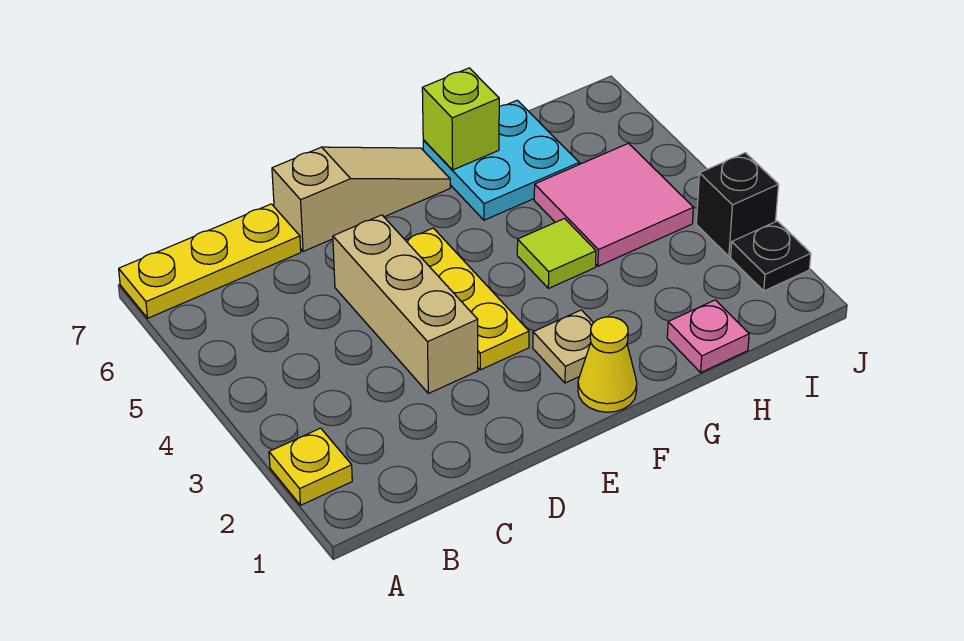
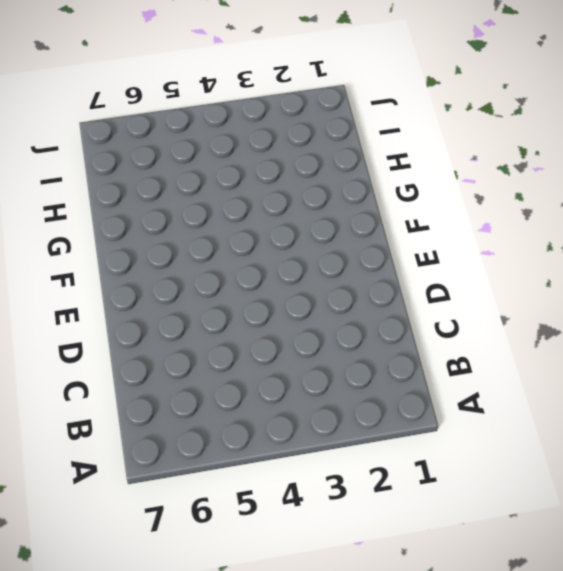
none -> yellow plate A2 level 1
none -> yellow plate A7:C7 level 1
none -> tan brick D3:D5 level 1

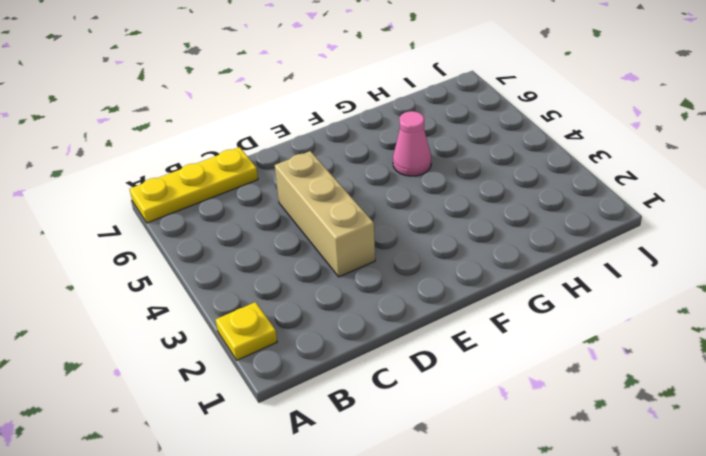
pink cone G5 level 1 -> none
none -> tan slope D7:F7 level 1 top D
none -> yellow plate E3:E5 level 1
none -> yellow cone F1 level 1

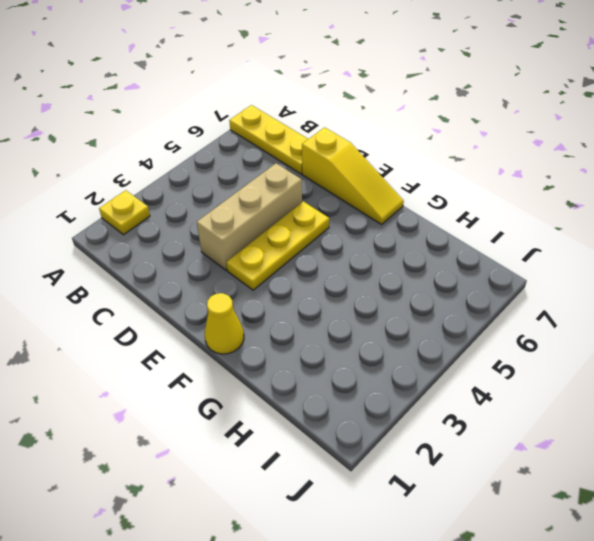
yellow slope D7:F7 level 1 top D -> tan slope D7:F7 level 1 top D
none -> tan plate F2 level 1
none -> lime tile G4 level 1
none -> cyan plate G6:H7 level 1

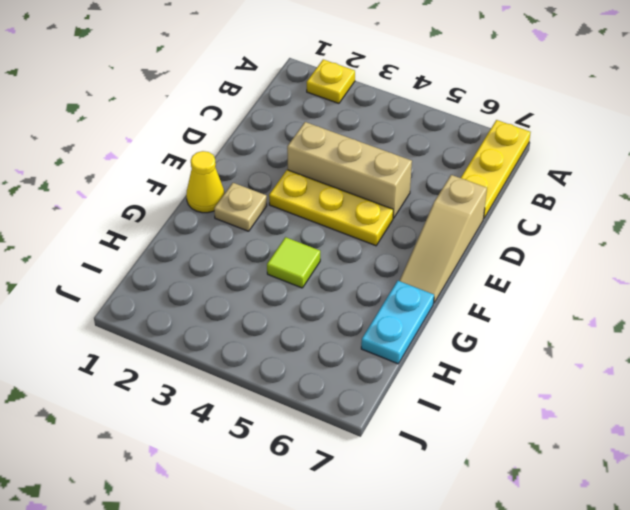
cyan plate G7:H7 level 1 -> cyan plate G6:H7 level 1
none -> pink plate H1 level 1
none -> pink tile H4:I5 level 1
none -> black plate J2 level 1

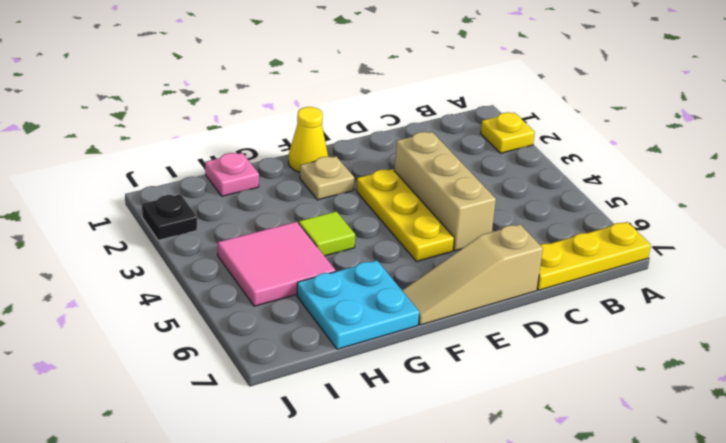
none -> black brick J3 level 1
none -> lime brick G7 level 2

